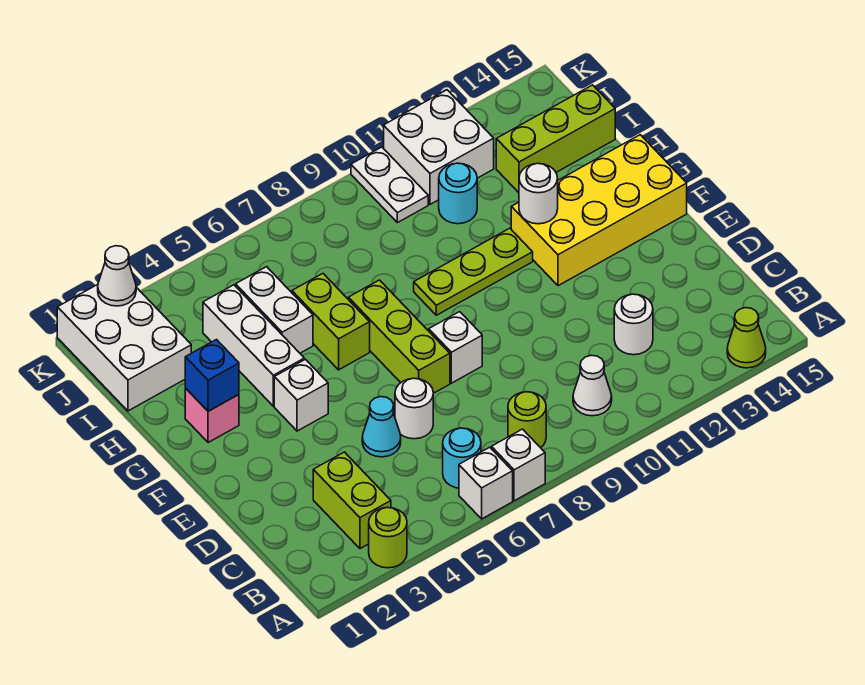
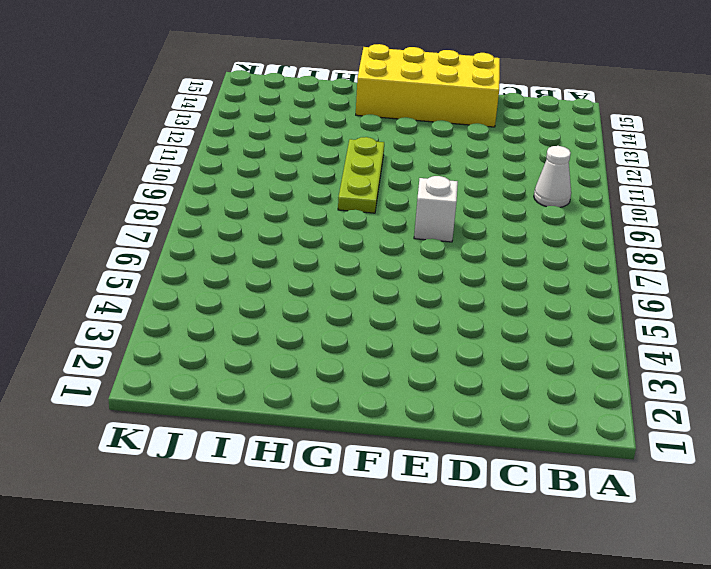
yellow brick D14:G15 level 1 -> yellow brick F12:G15 level 1
none -> lime round brick A3 level 1
none -> white brick A6 level 1
none -> white brick A7 level 1

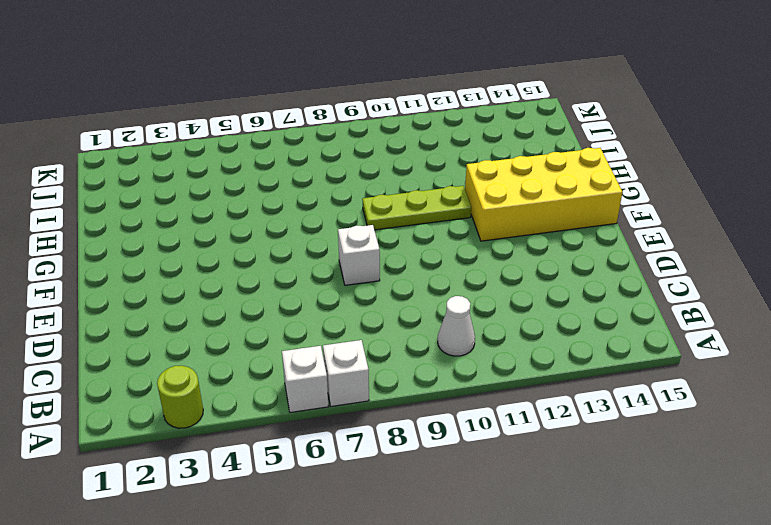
none -> lime cone A14 level 1
none -> lime brick B3:C3 level 1
none -> cyan round brick B6 level 1

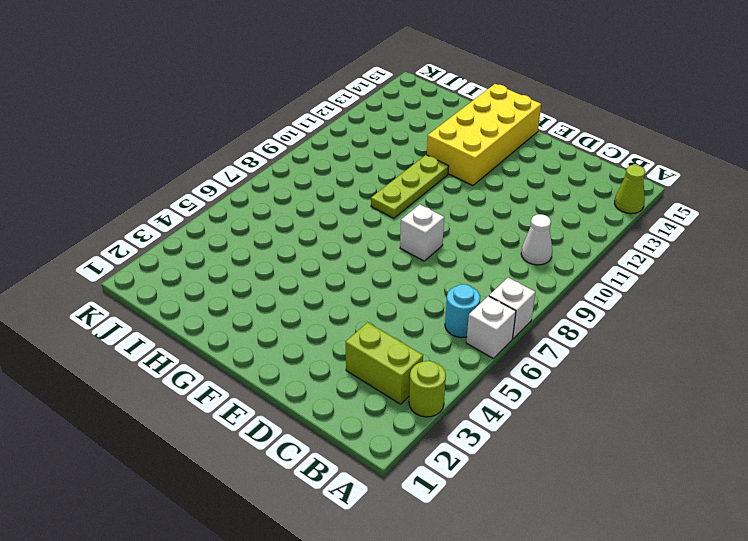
none -> lime round brick B8 level 1
none -> white round brick C12 level 1
none -> cyan cone D5 level 1

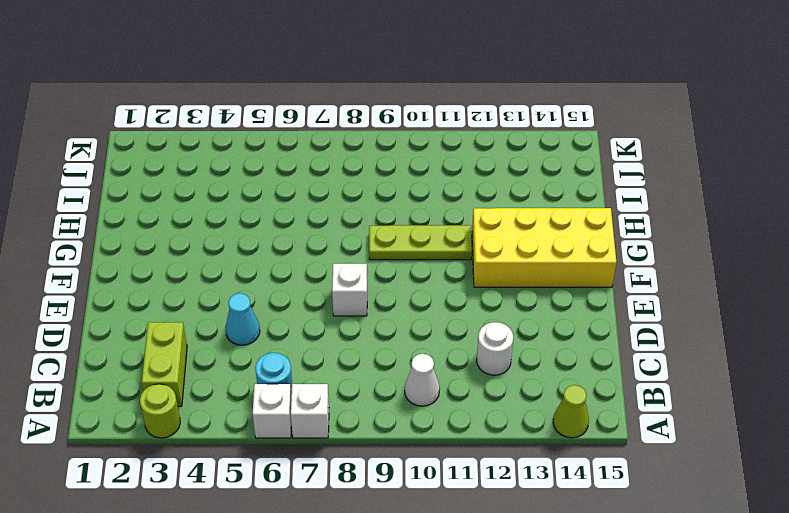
none -> lime round brick B8 level 1
none -> white round brick D6 level 1
none -> lime brick E7:G7 level 1

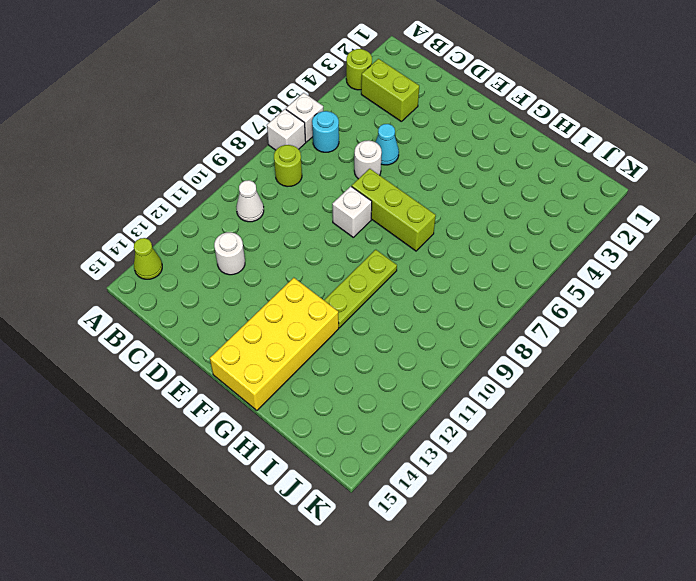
none -> white brick F4 level 1
none -> pink brick G2 level 1
none -> white brick G4:I4 level 1

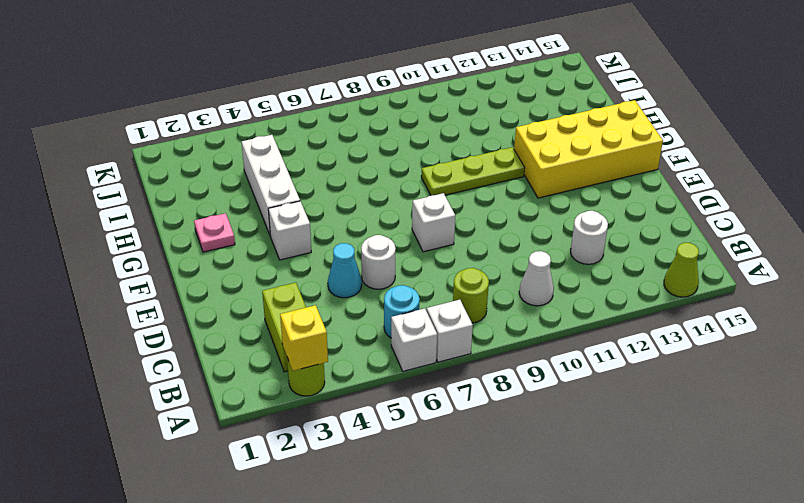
yellow brick A3 level 2 -> none
pink plate G2 level 1 -> pink brick G2 level 1
none -> lime brick E7:G7 level 1
none -> lime brick G6:H6 level 1
none -> white brick H5:I5 level 1

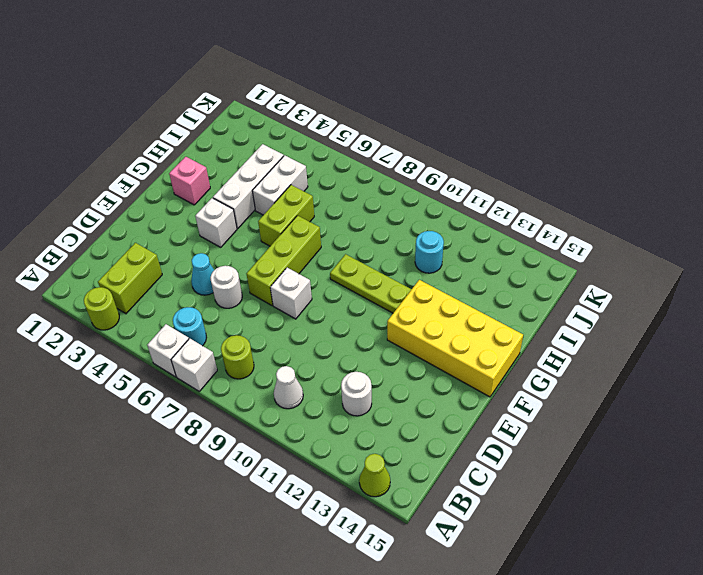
none -> white brick I1:K2 level 1
none -> lime brick I13:I15 level 1
none -> white plate J10:K10 level 1

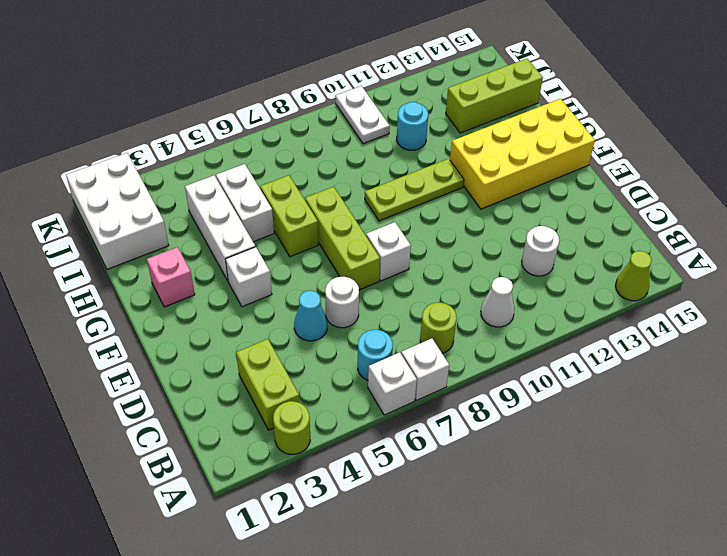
none -> white brick J11:K12 level 1
none -> blue brick G2 level 2
none -> white round brick G12 level 2

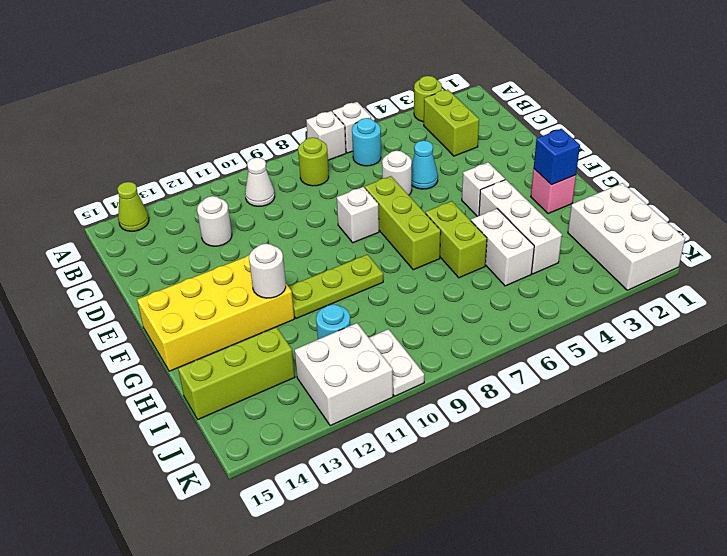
none -> white cone K2 level 2

